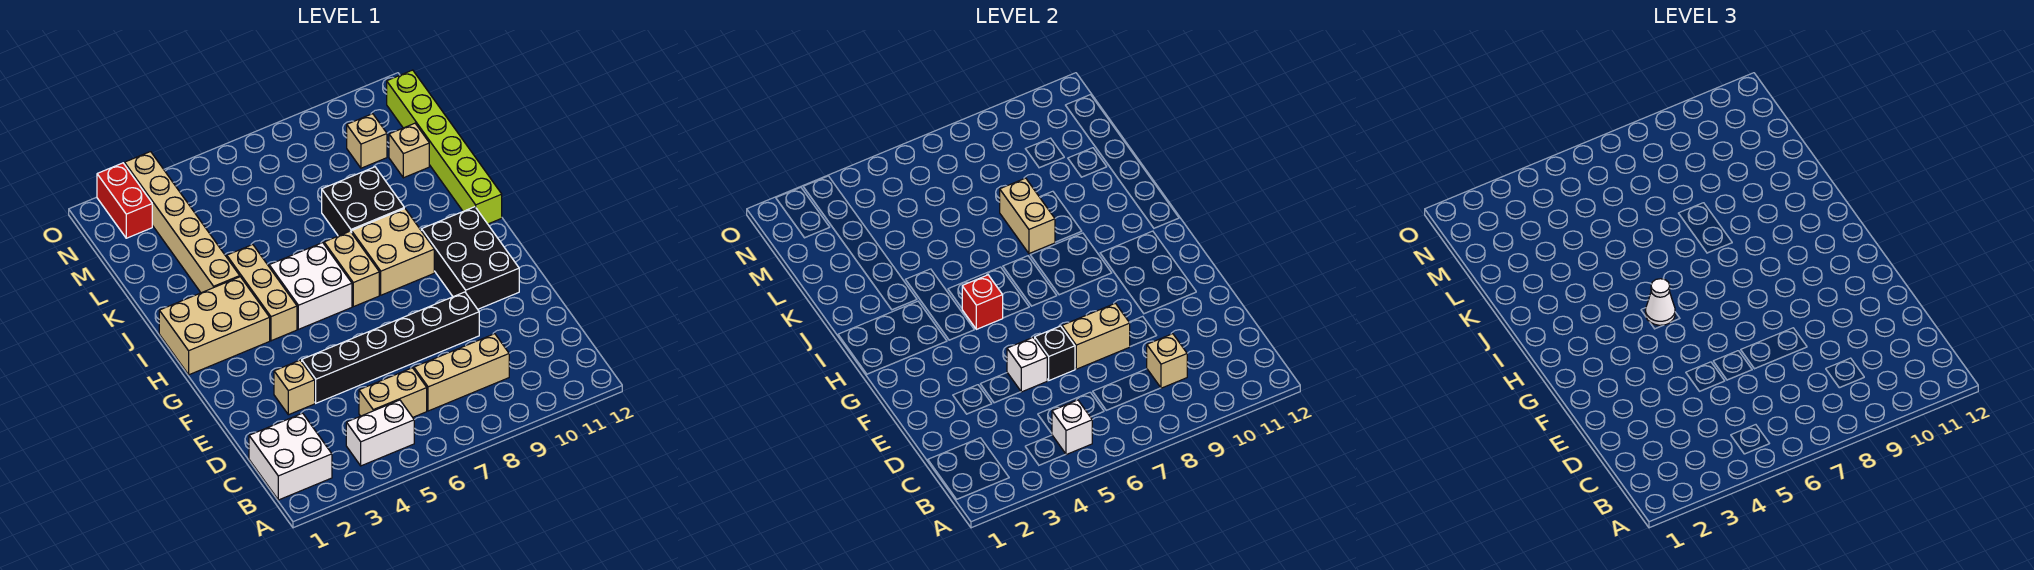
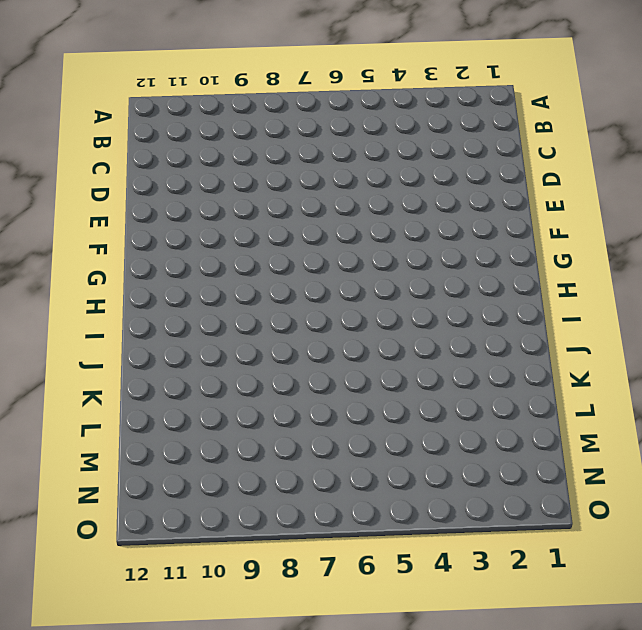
none -> white brick B1:C2 level 1
none -> white brick B4:B5 level 1
none -> tan brick C5:C6 level 1

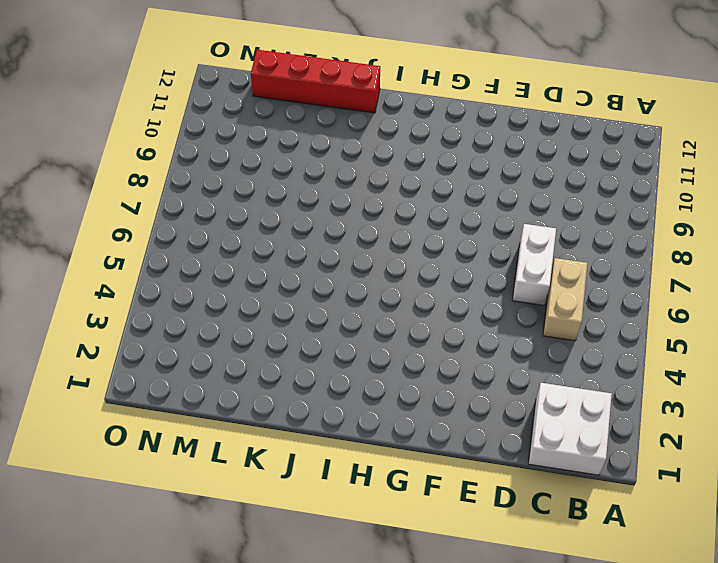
white brick D6:D7 level 1 -> white brick B4:B5 level 1
red brick J12:M12 level 1 -> lime brick I12:N12 level 1
none -> tan brick C7:C9 level 1
none -> tan brick E3 level 1
none -> black brick E4:E9 level 1

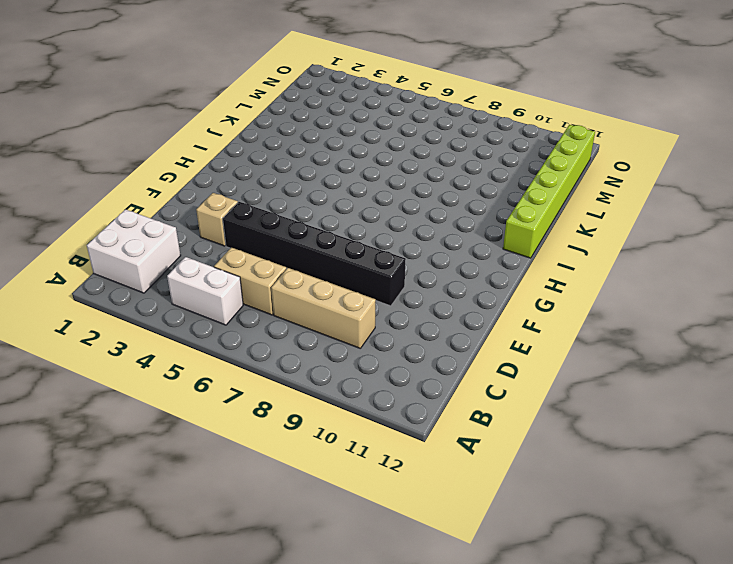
none -> black brick F10:H11 level 1
none -> tan brick H1:I3 level 1
none -> tan brick H4:J4 level 1

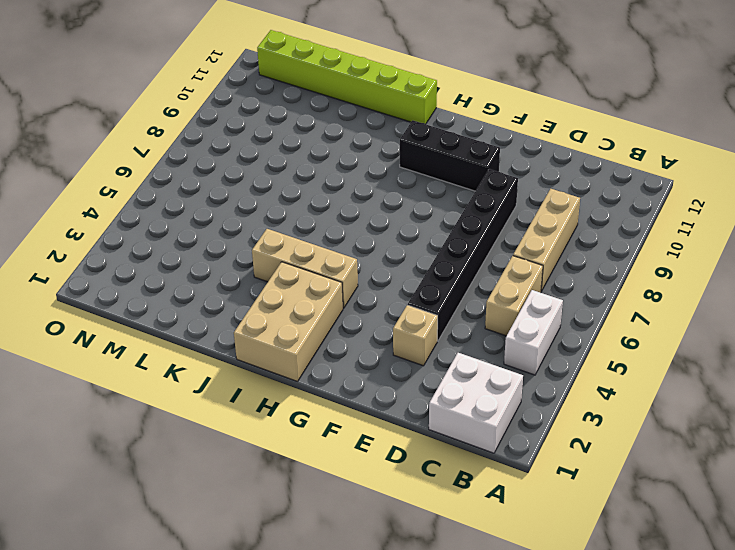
black brick F10:H10 level 1 -> black brick F10:H11 level 1
none -> white brick H5:I6 level 1
none -> tan brick H7:I7 level 1
none -> tan brick H8:I9 level 1

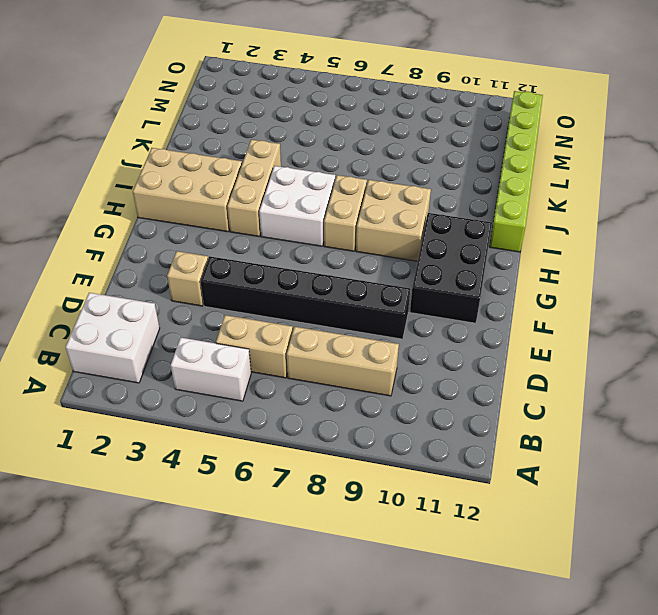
none -> tan brick J3:O3 level 1
none -> black brick J8:K9 level 1
none -> tan brick L11 level 1

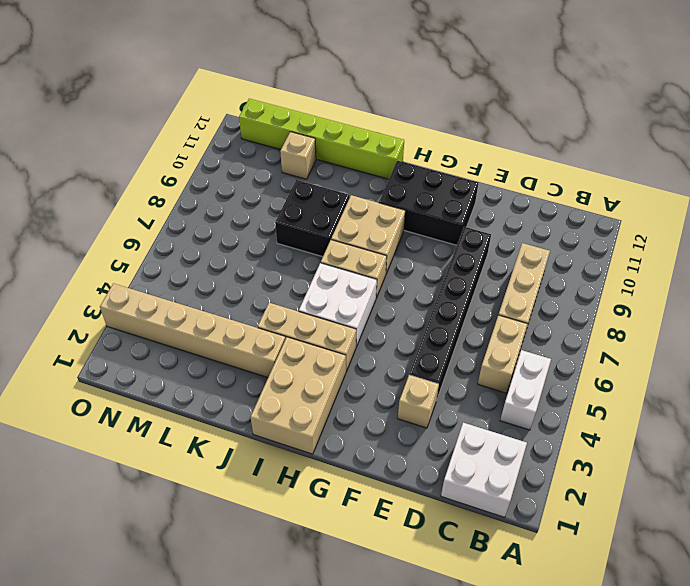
none -> tan brick M10 level 1
none -> red brick N2:O2 level 1
none -> white brick B5 level 2

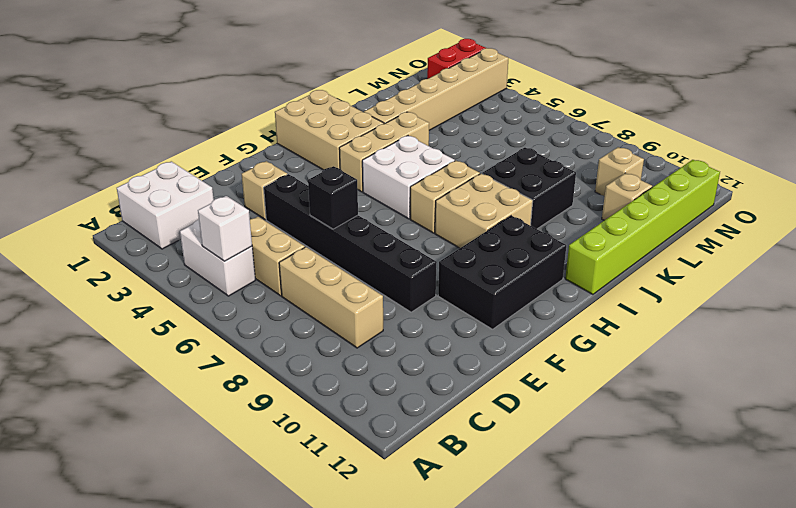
none -> tan brick C9 level 2
none -> white brick E5 level 2
none -> tan brick E7:E8 level 2

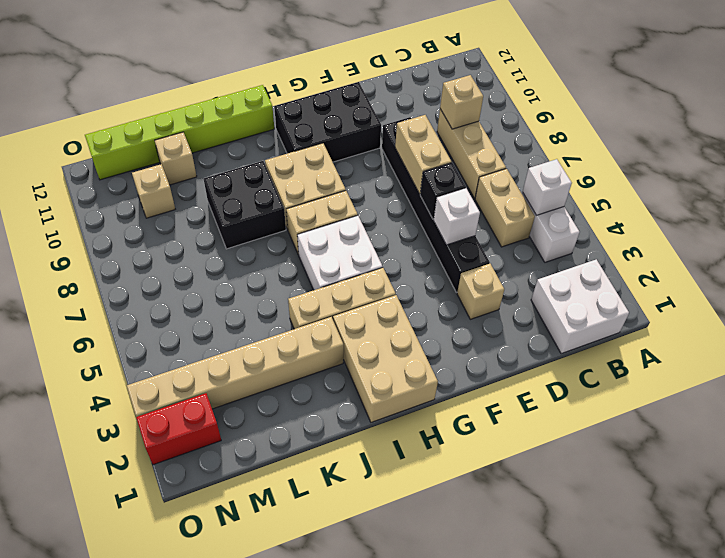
none -> red brick H5 level 2
none -> tan brick J8:K8 level 2
none -> white cone H5 level 3

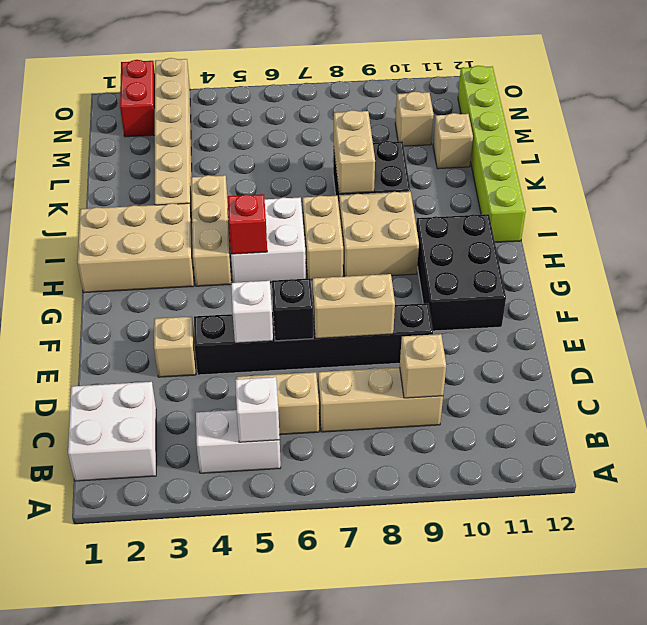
none -> white cone H5 level 3

